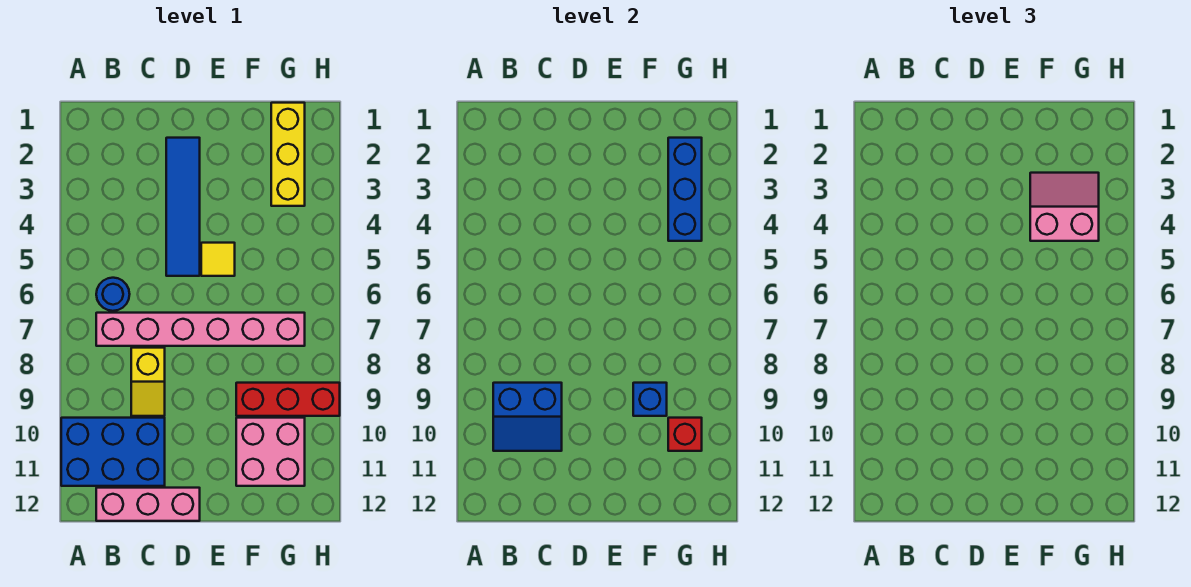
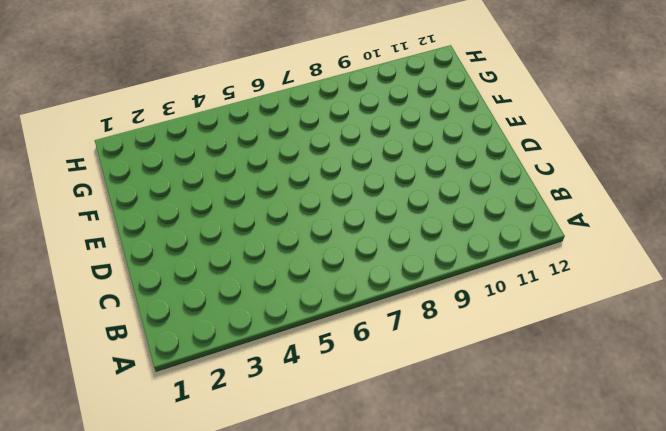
none -> blue brick A10:C11 level 1
none -> blue round brick B6 level 1
none -> pink brick B7:G7 level 1

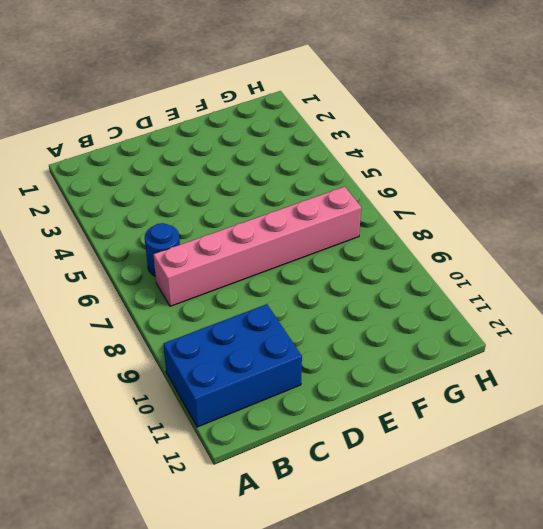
none -> pink brick B12:D12 level 1
none -> yellow slope C8:C9 level 1 top 8
none -> blue tile D2:D5 level 1

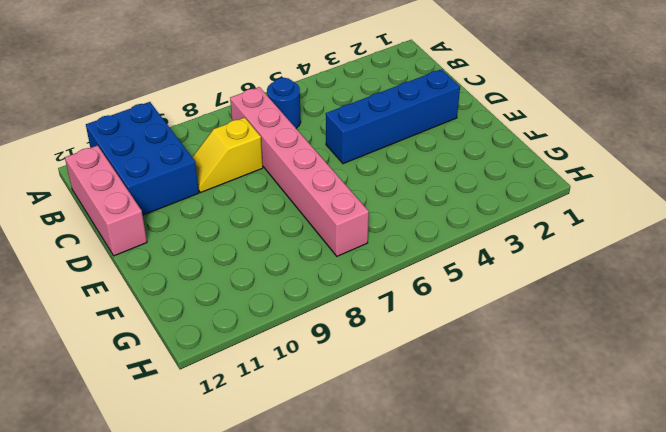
blue brick D2:D5 level 1 -> blue tile D2:D5 level 1
none -> yellow tile E5 level 1
none -> red brick F9:H9 level 1
none -> pink brick F10:G11 level 1

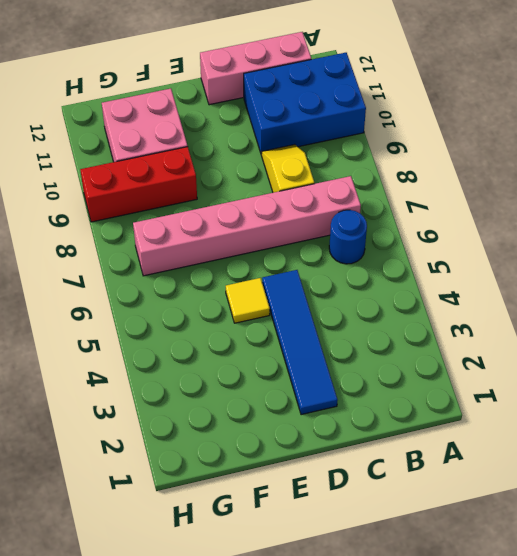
none -> yellow brick G1:G3 level 1
none -> blue slope B9:C10 level 2 top 9
none -> blue brick F9 level 2

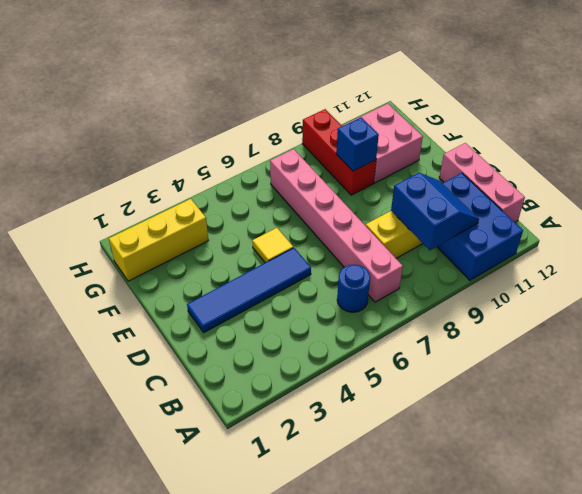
none -> blue brick G2:G4 level 2
none -> red brick G10 level 2
none -> pink slope F3:G4 level 3 top 4

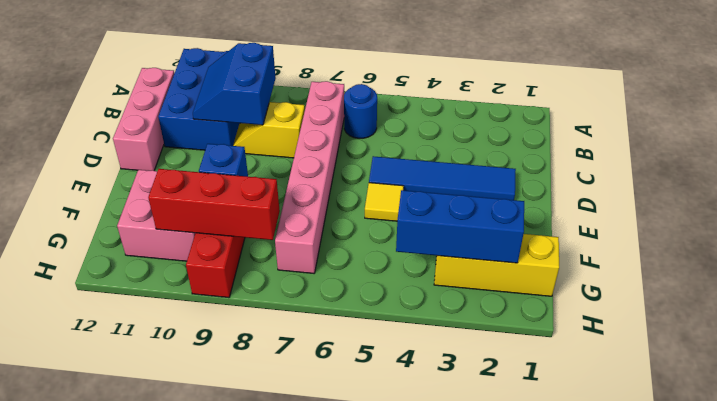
red brick G8:G10 level 2 -> red brick G10 level 2
none -> pink slope F3:G4 level 3 top 4

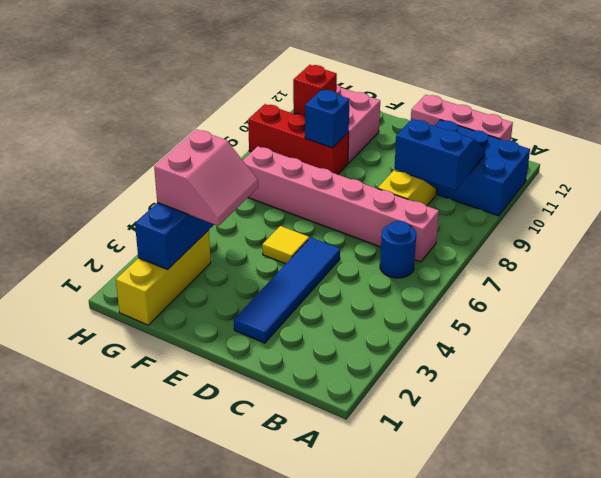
pink slope F3:G4 level 3 top G -> pink slope F3:G4 level 3 top 4

